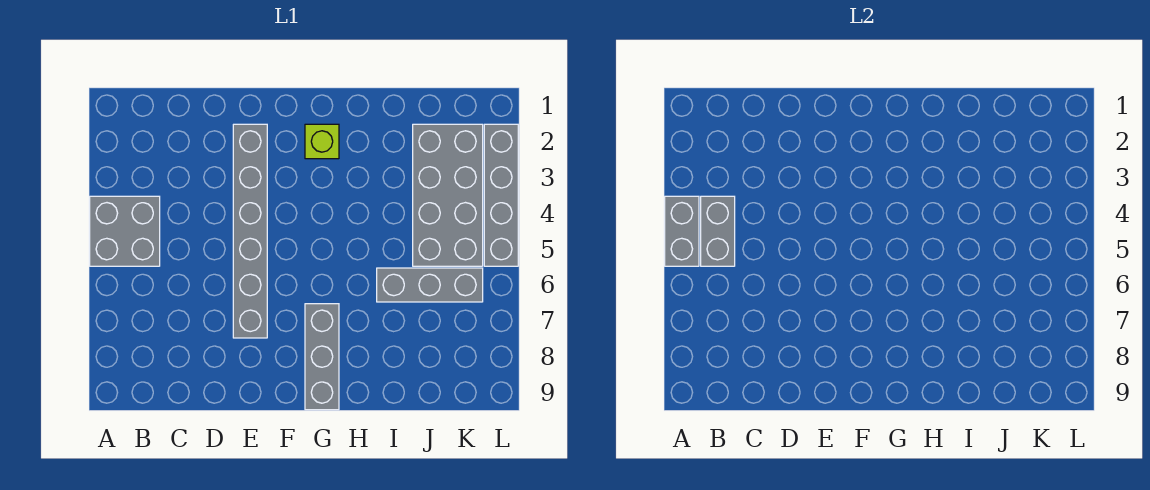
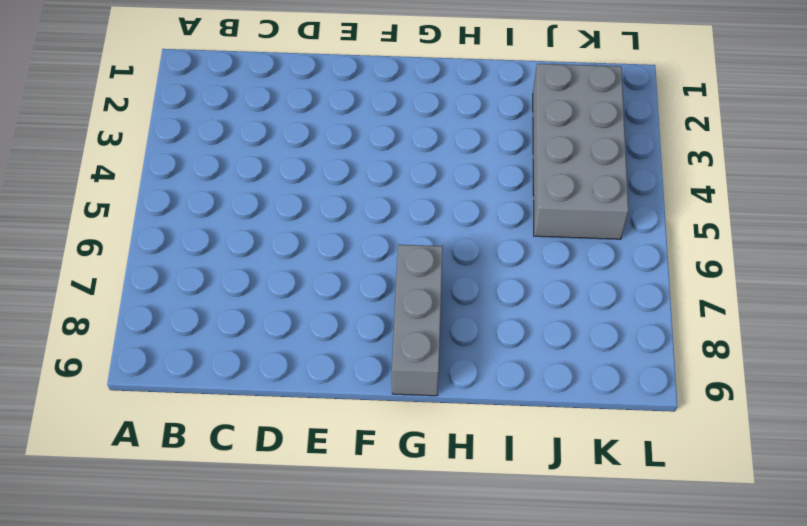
none -> grey brick A4:B5 level 1
none -> grey brick E2:E7 level 1

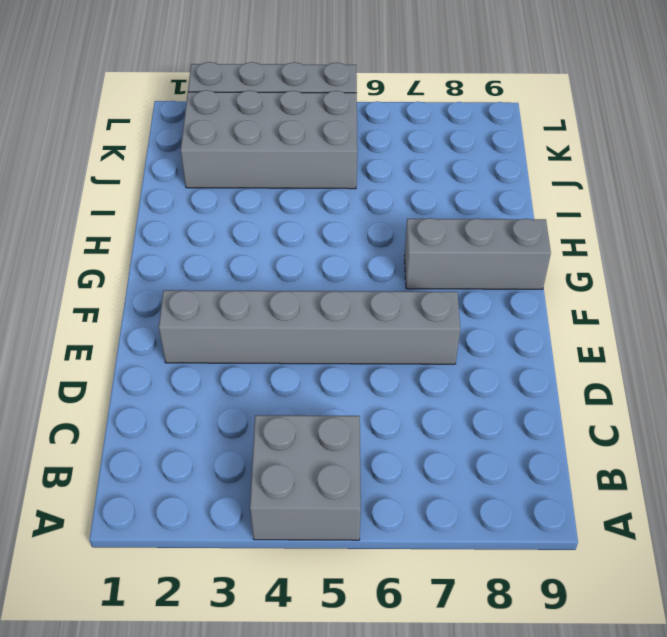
none -> lime brick G2 level 1
none -> grey brick I6:K6 level 1

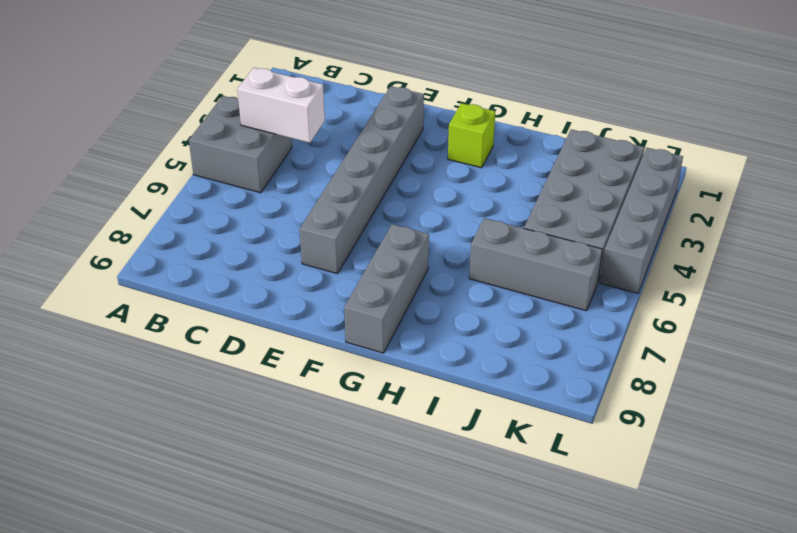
white brick B4:C4 level 2 -> grey brick B4:B5 level 2
none -> grey brick A4:A5 level 2

